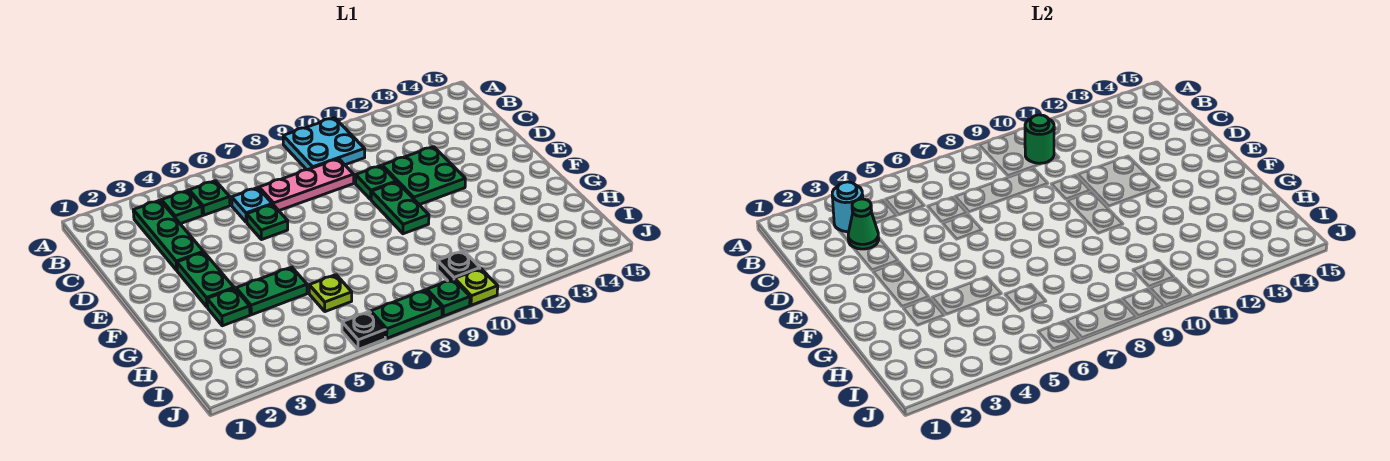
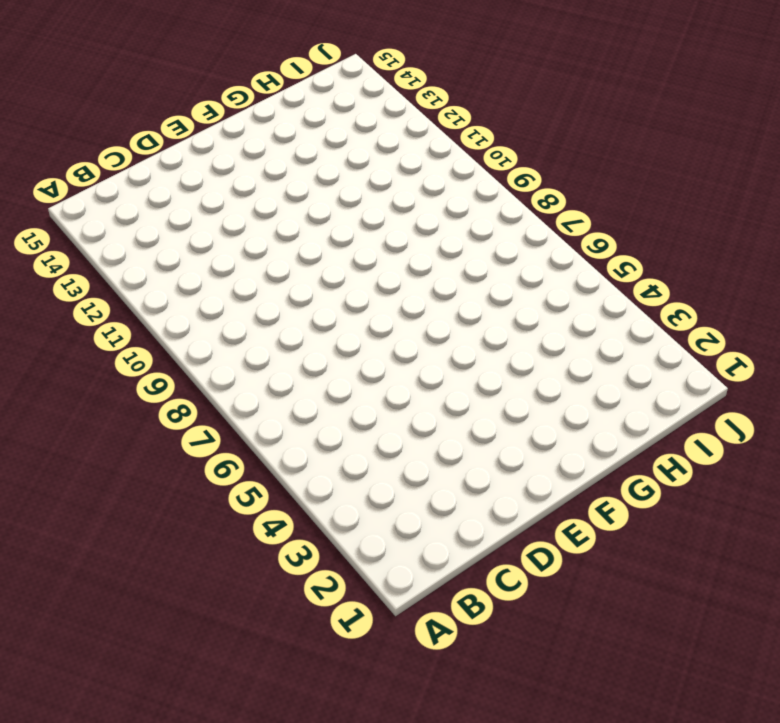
none -> cyan plate A9:B10 level 1
none -> green plate B3:D3 level 1
none -> green plate B4 level 1

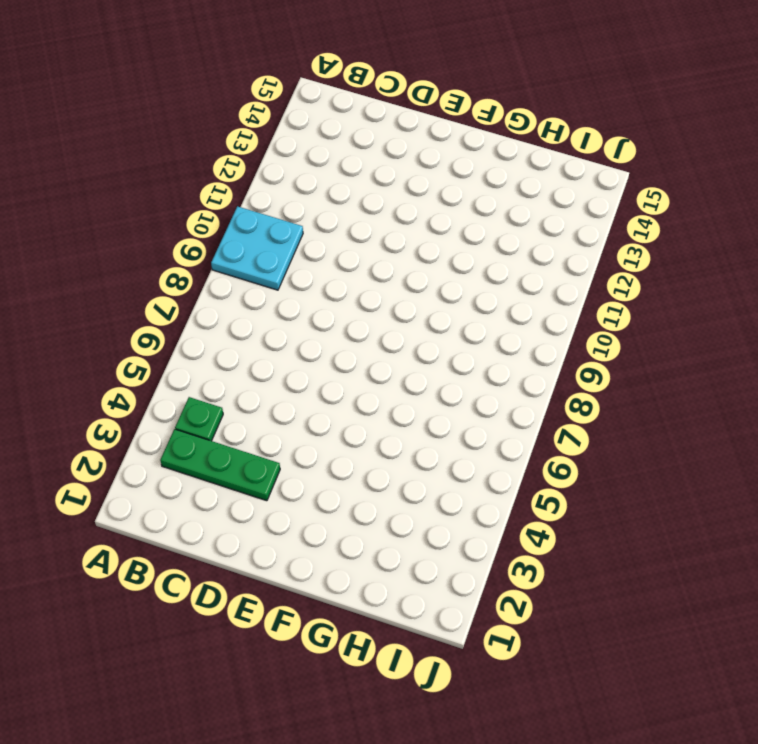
none -> green plate B5 level 1
none -> cyan plate C6 level 1
none -> pink plate C7:C9 level 1

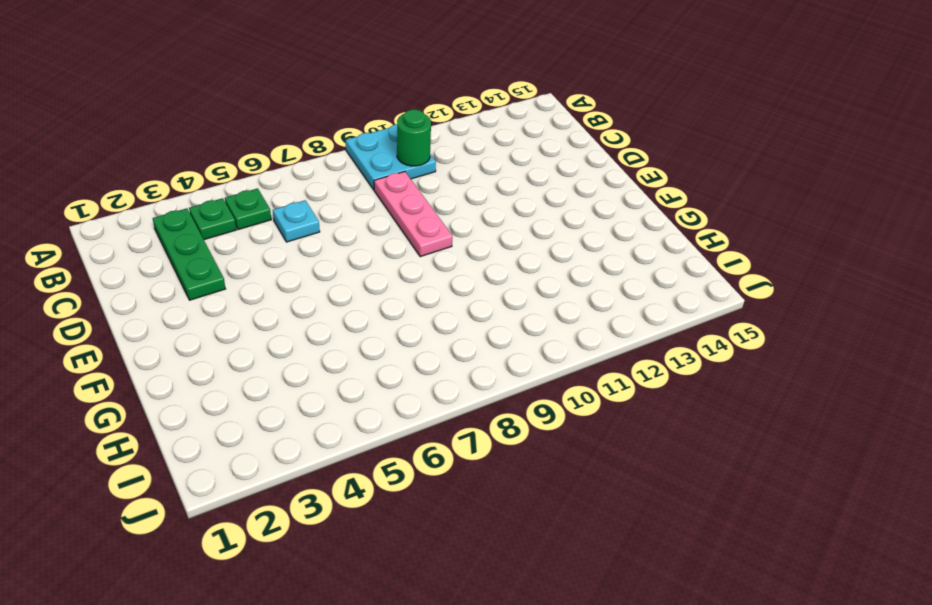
pink plate C9:E9 level 1 -> pink plate C7:C9 level 1
none -> green plate D6 level 1
none -> green plate D10 level 1
none -> green plate D11:E12 level 1

